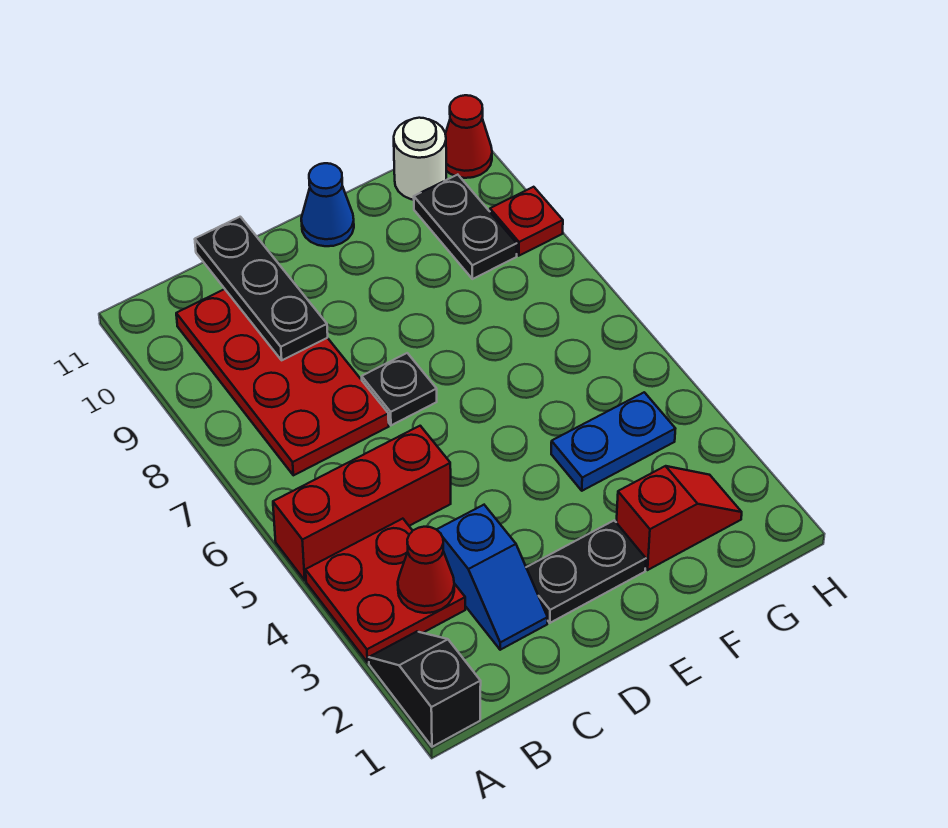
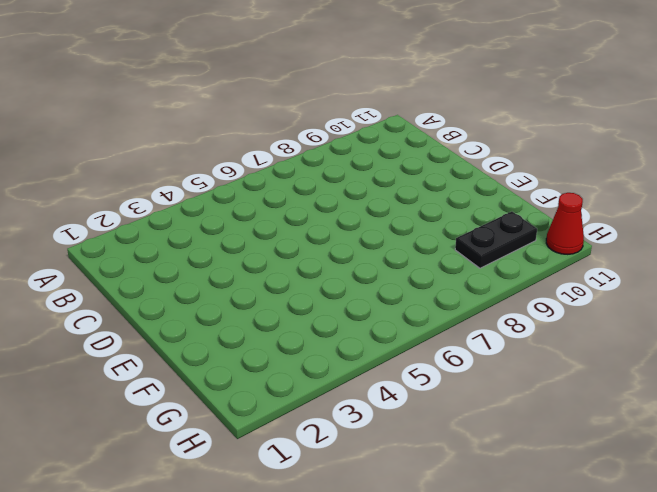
none -> black slope A1:A2 level 1 top 1
none -> red plate A3:B4 level 1
none -> red brick A5:C5 level 1

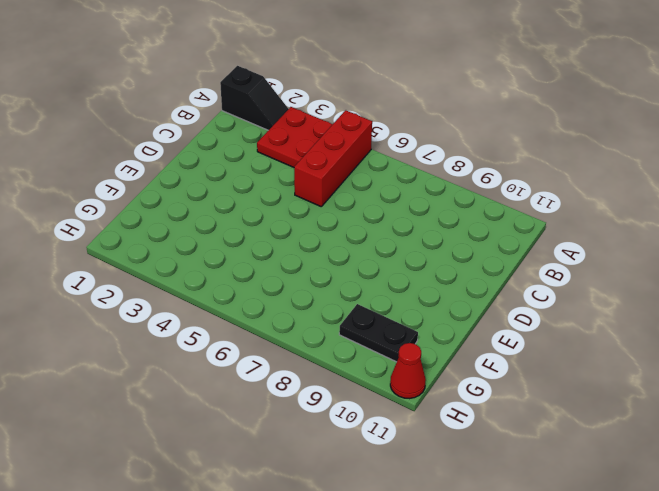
none -> red plate B7:C10 level 1
none -> blue slope C2:C3 level 1 top 3
none -> black plate D2:E2 level 1

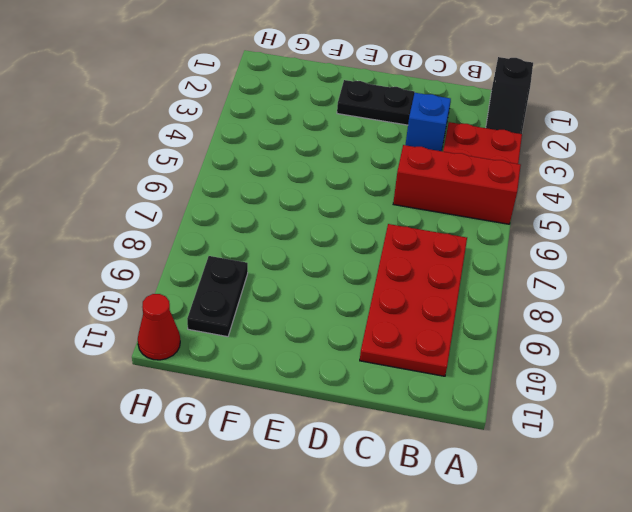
none -> black plate D7 level 1
none -> blue cone E11 level 1
none -> red slope F2:G2 level 1 top F

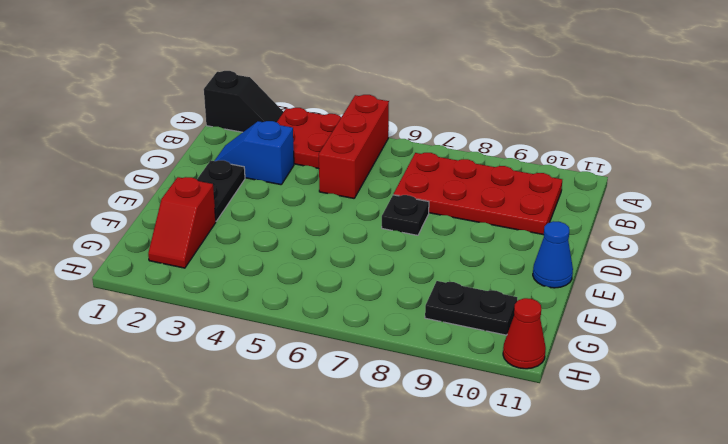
none -> blue plate F4:G4 level 1
none -> white round brick G11 level 1
none -> red plate H9 level 1

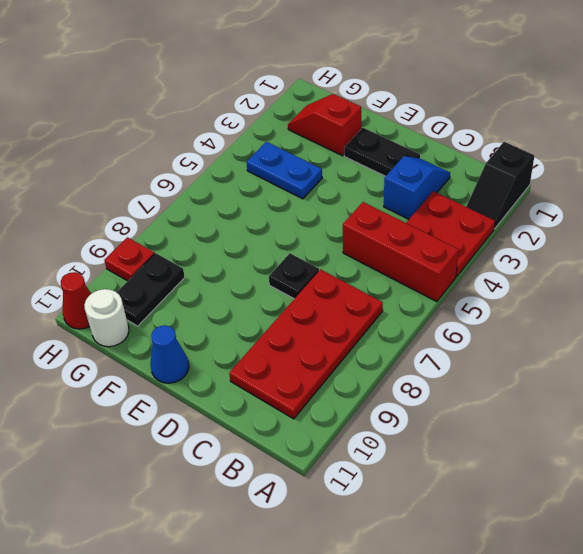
none -> red cone B3 level 2
none -> black plate C9:C11 level 2

